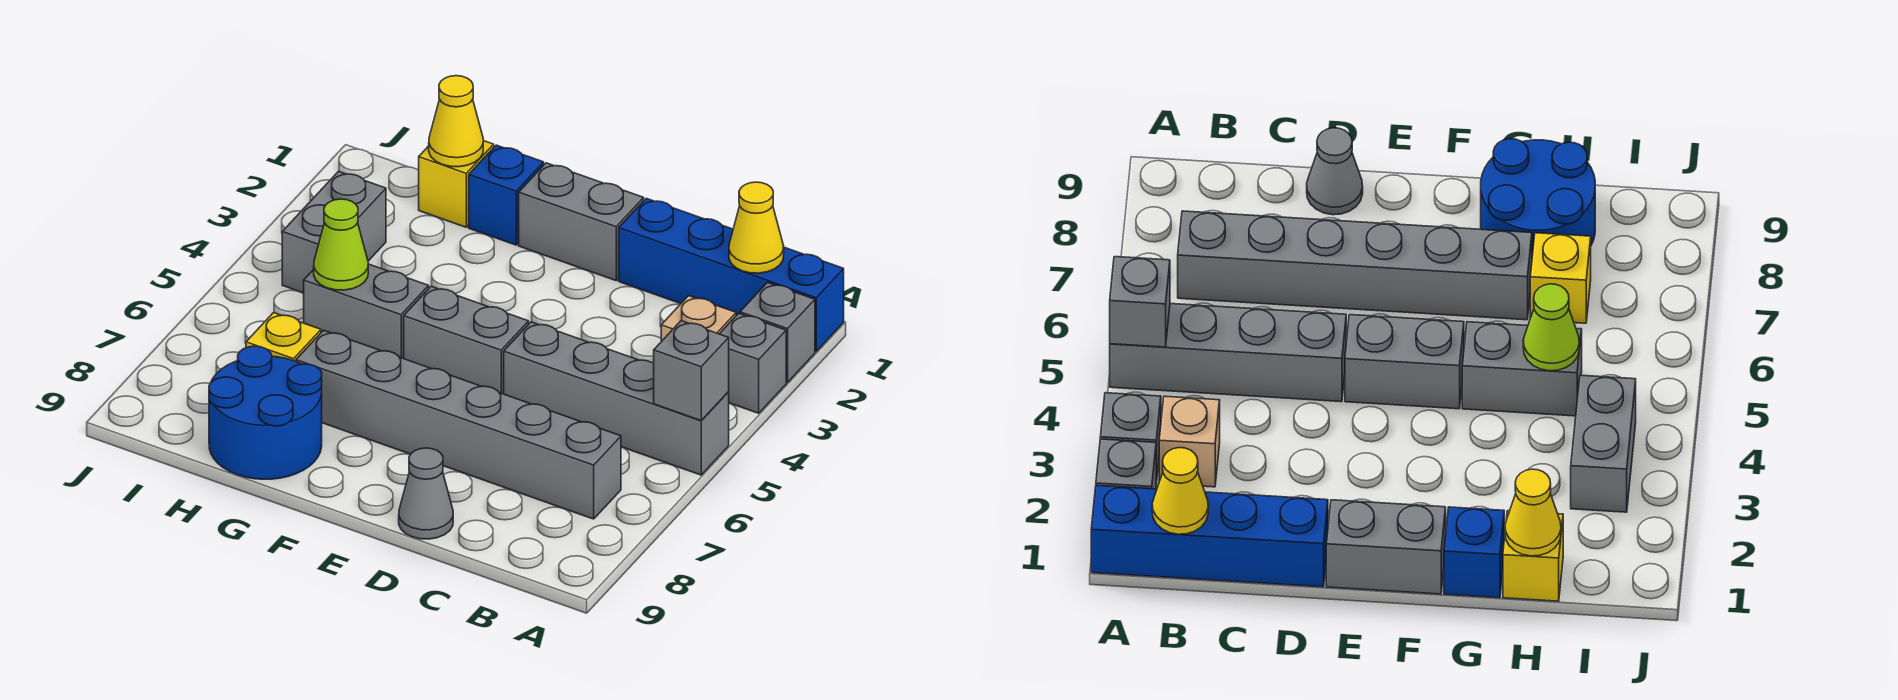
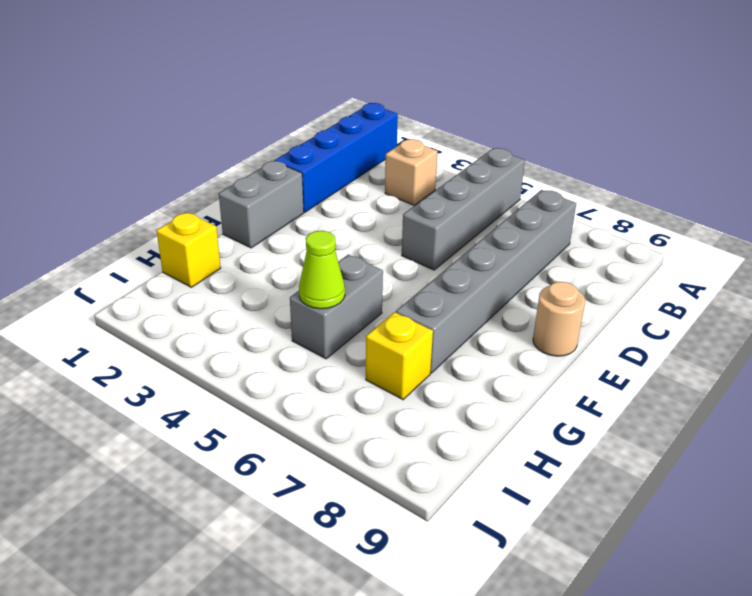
tan round brick E9 level 1 -> none
none -> grey brick A2 level 1
none -> grey brick A3 level 1
none -> grey cone D9 level 1

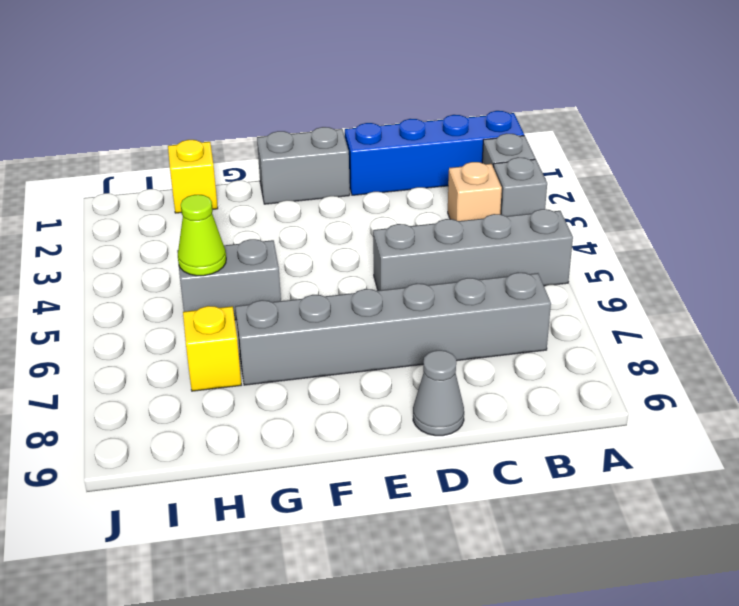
none -> grey brick E5:F5 level 1
none -> blue brick G1 level 1
none -> blue round brick G8:H9 level 1

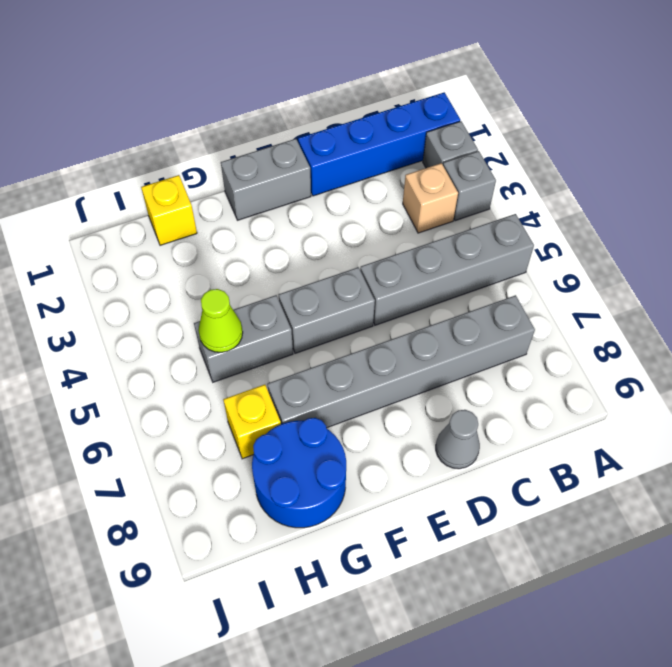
none -> blue brick G1 level 1
none -> grey brick I3:I4 level 1
none -> grey brick A5 level 2

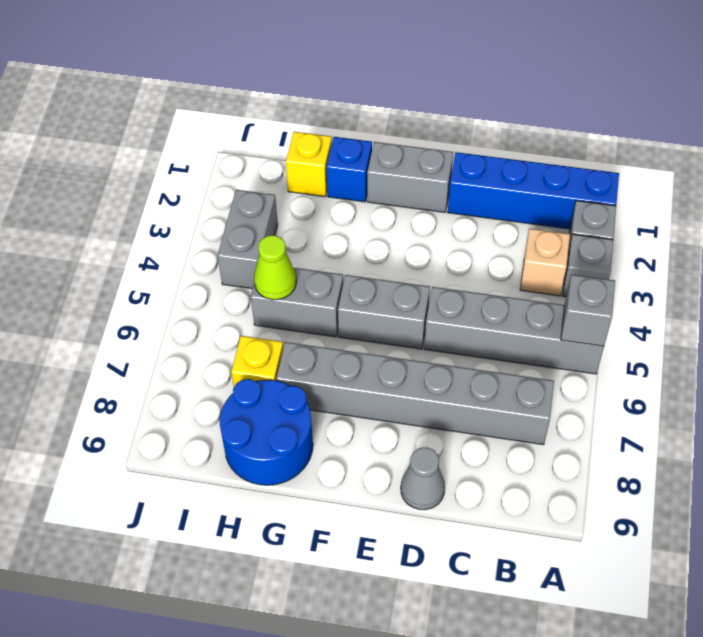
none -> yellow cone B1 level 2
none -> yellow cone H1 level 2

